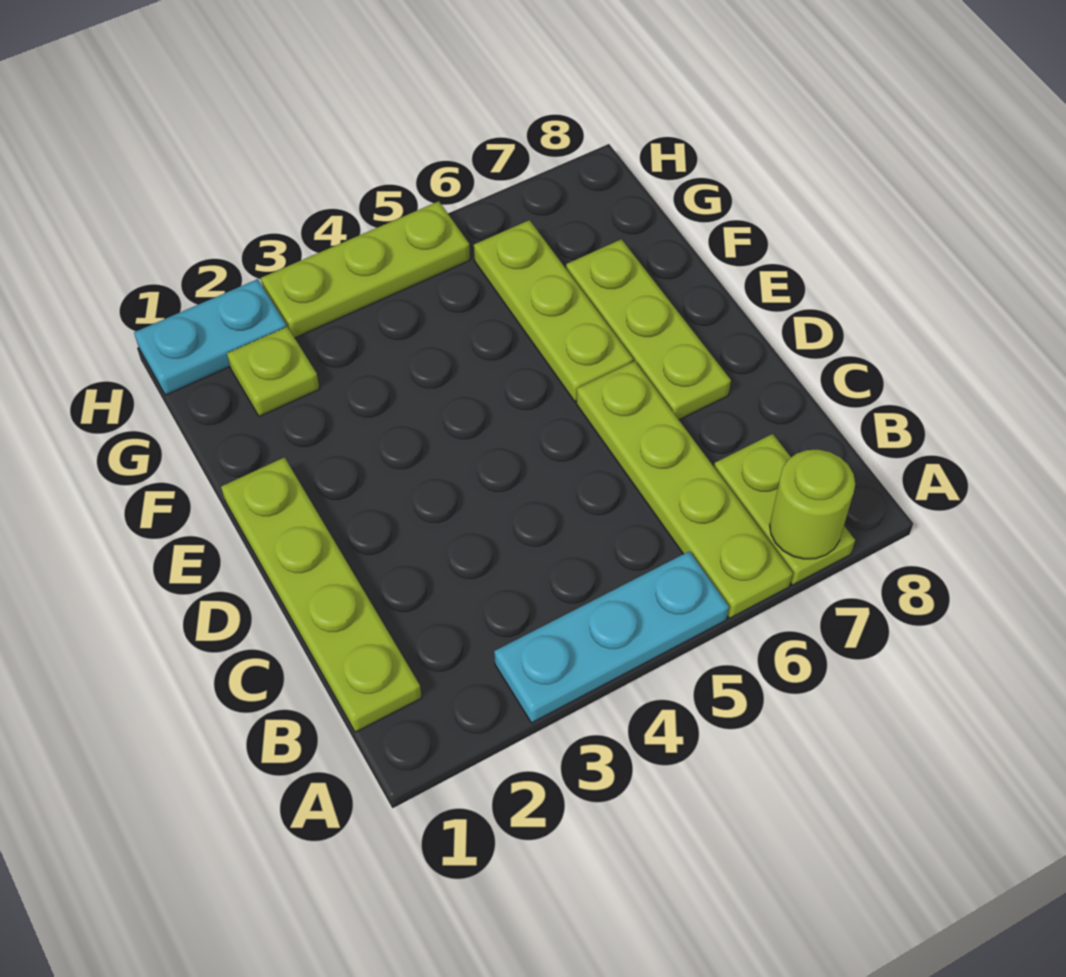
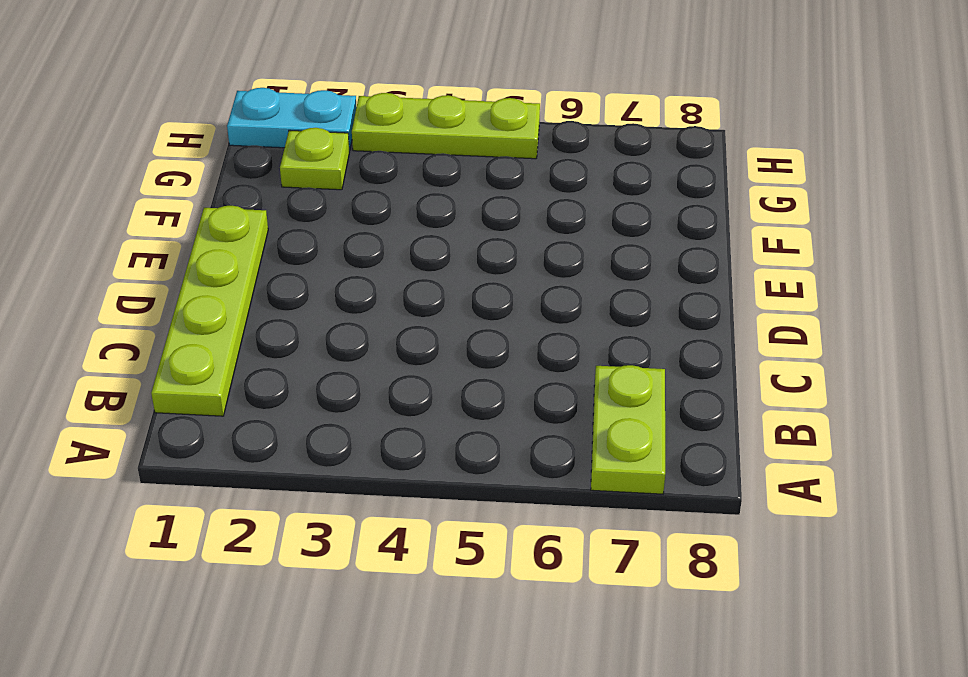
none -> cyan plate A3:A5 level 1
none -> lime plate A6:D6 level 1

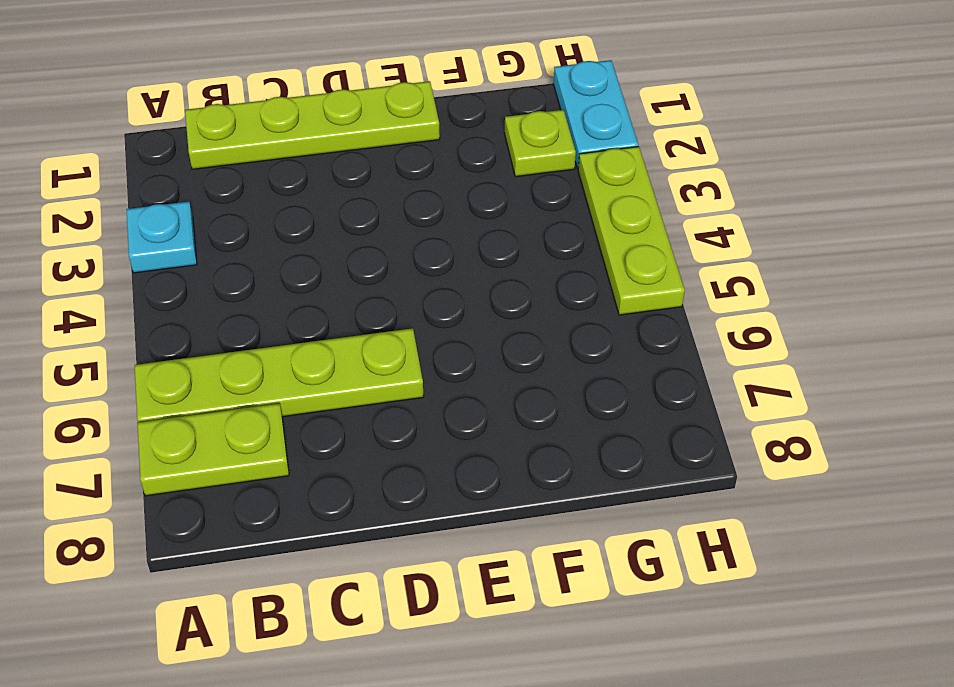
cyan plate A3 level 1 -> cyan plate A3:A5 level 1
none -> lime plate D7:F7 level 1
none -> lime plate E6:G6 level 1

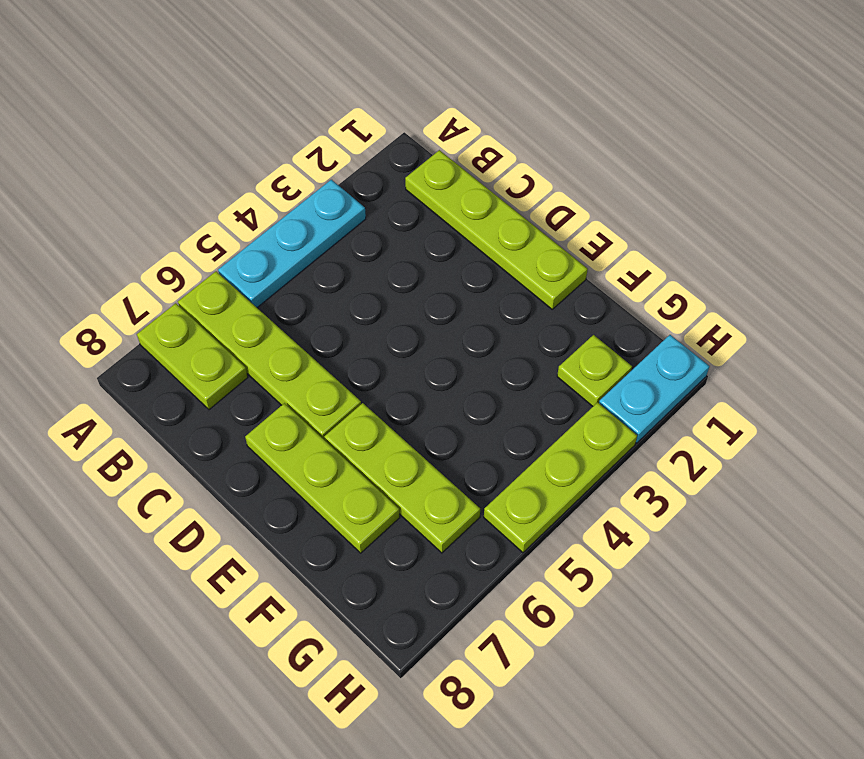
none -> lime round brick A7 level 2

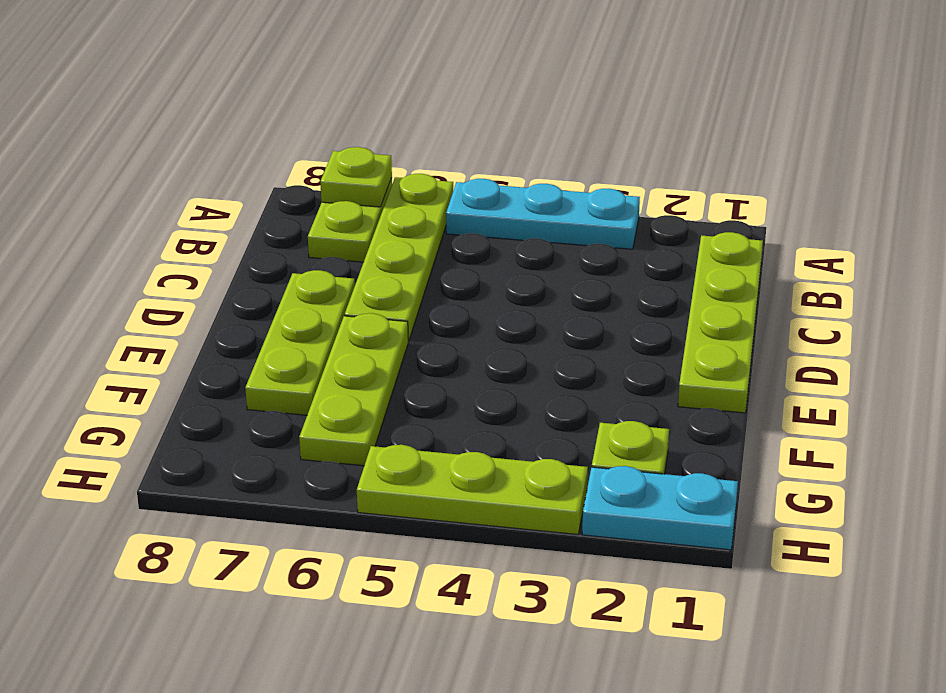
lime plate A7 level 2 -> lime round brick A7 level 2

